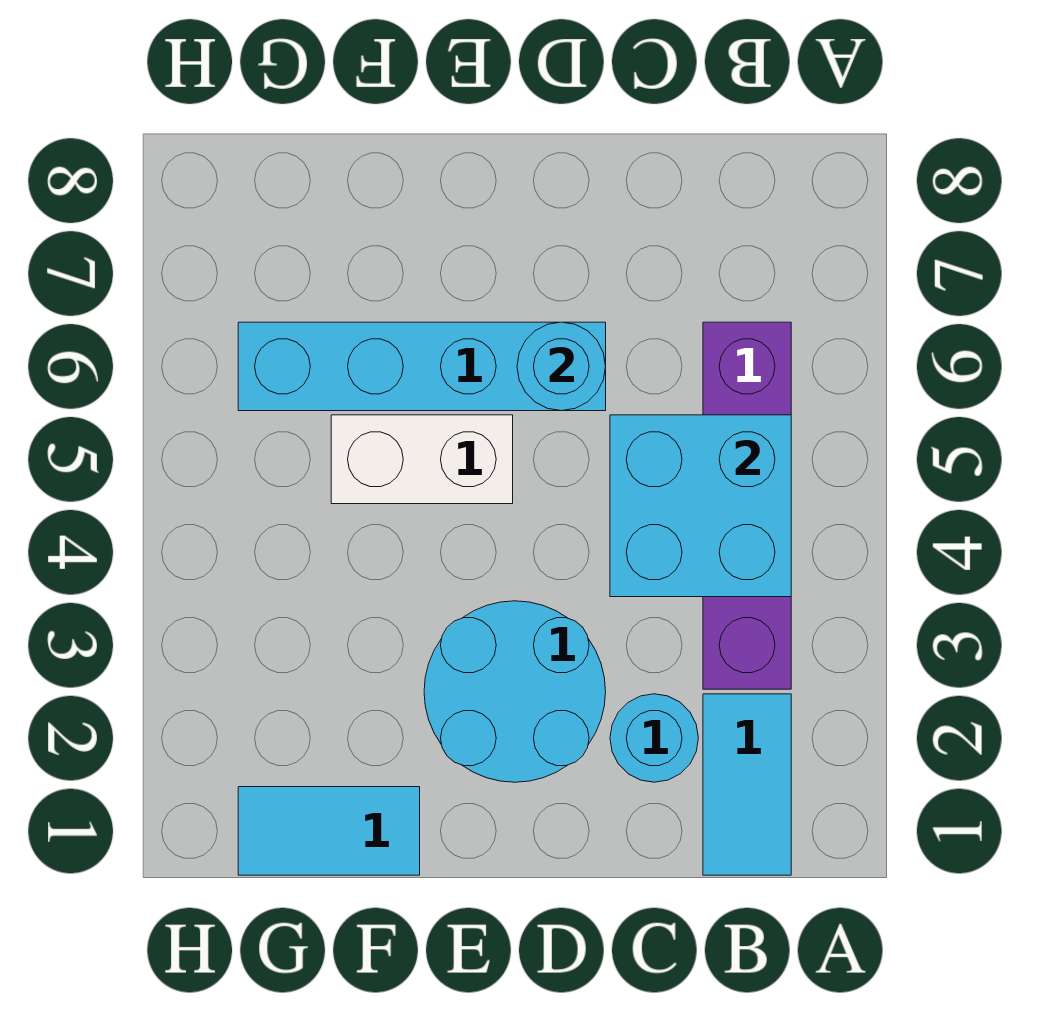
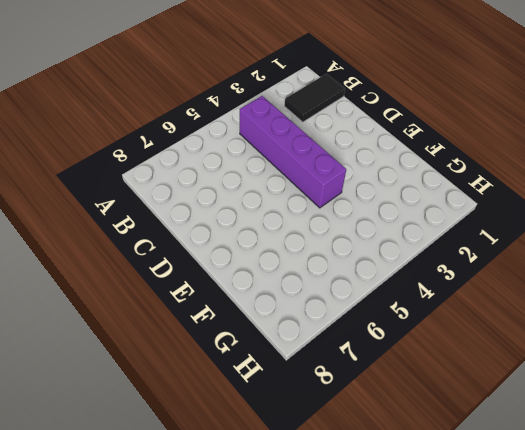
black tile B1:B2 level 1 -> cyan tile B1:B2 level 1
purple brick B4:E4 level 1 -> purple brick B3:B6 level 1
none -> cyan round brick C2 level 1
none -> cyan round brick D2:E3 level 1

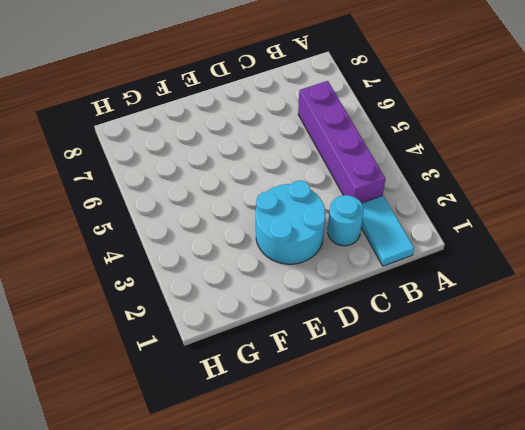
none -> cyan brick D6:G6 level 1
none -> white brick E5:F5 level 1

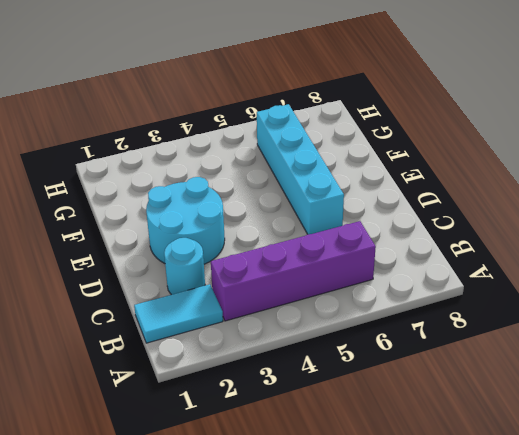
none -> white brick E5:F5 level 1
none -> cyan tile F1:G1 level 1

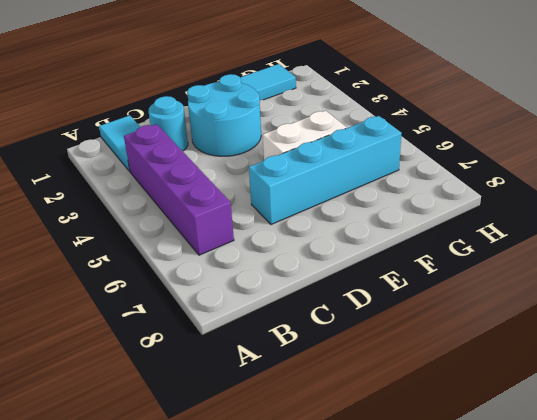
none -> cyan brick B4:C5 level 2
none -> cyan round brick D6 level 2

